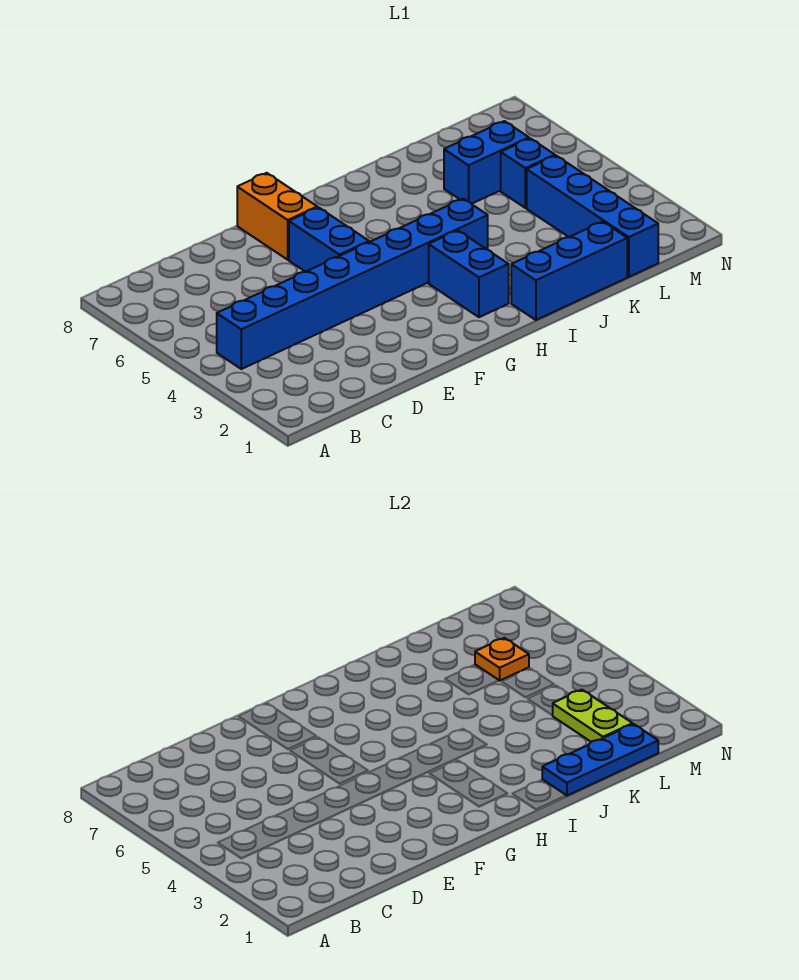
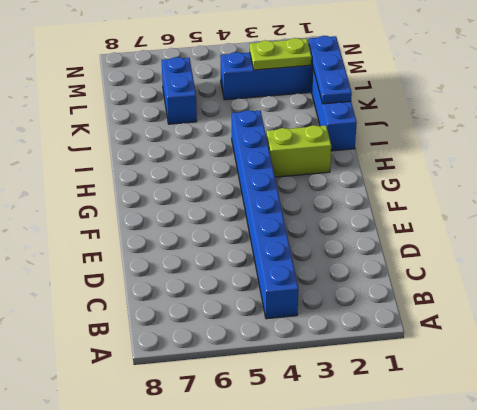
lime brick H2:H3 level 1 -> blue brick H2:H3 level 1
none -> blue brick F5:F6 level 1
none -> orange brick F7:F8 level 1

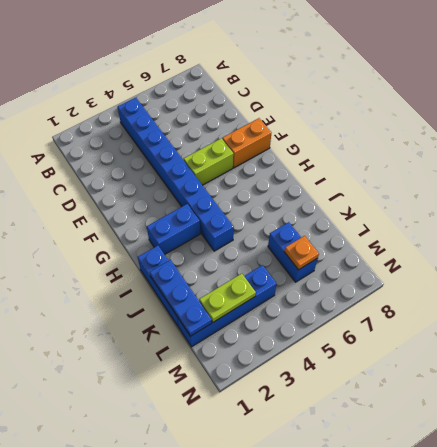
lime brick F5:F6 level 1 -> blue brick F5:F6 level 1
none -> blue brick L5 level 1

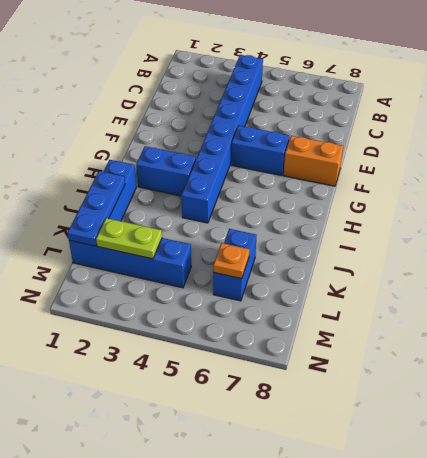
none -> blue brick L5 level 1

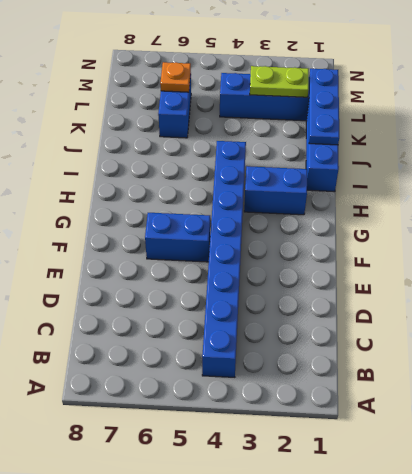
none -> orange brick F7:F8 level 1
none -> blue brick L5 level 1

